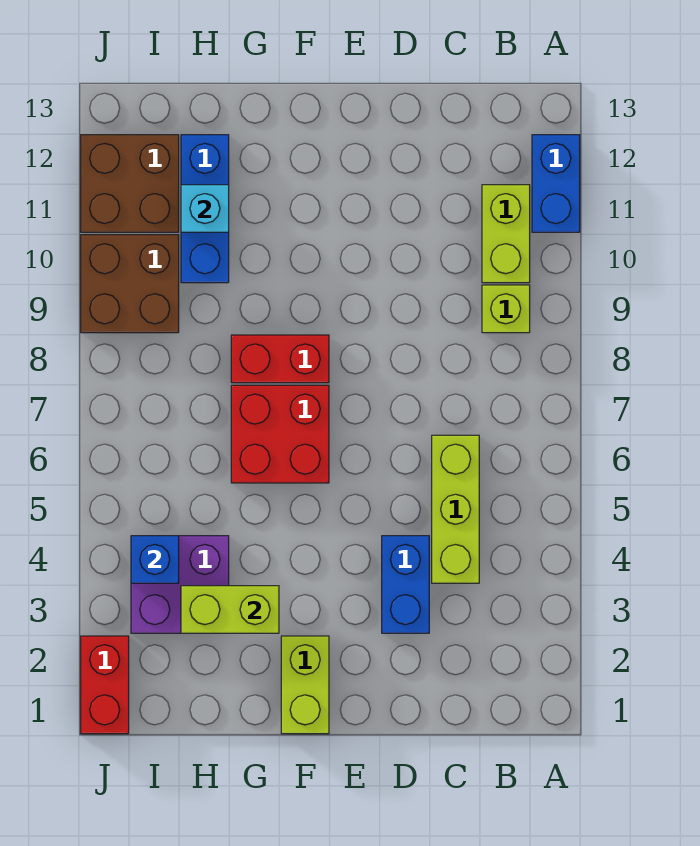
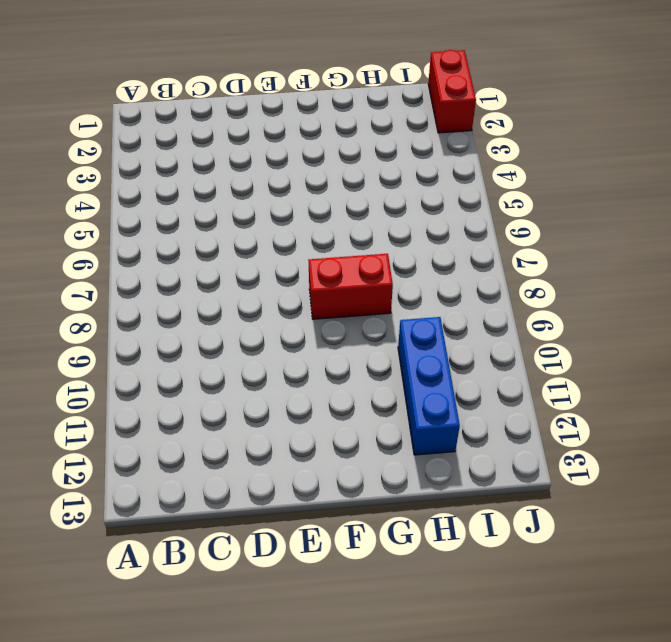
none -> blue brick A11:A12 level 1
none -> lime brick B9 level 1
none -> lime brick B10:B11 level 1

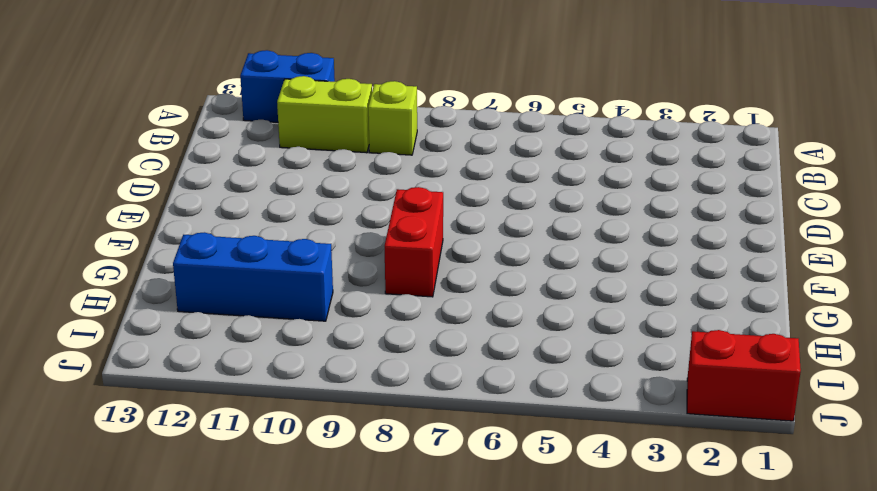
none -> lime brick C4:C6 level 1
none -> blue brick D3:D4 level 1
none -> lime brick F1:F2 level 1

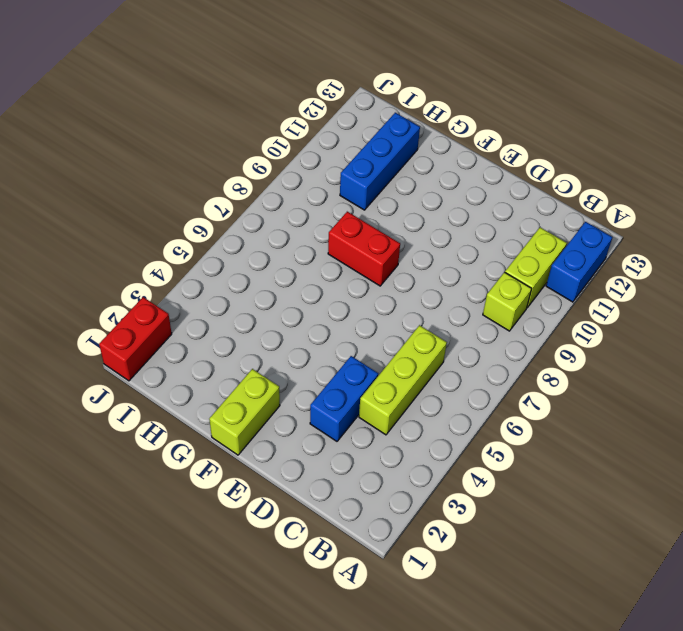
none -> red brick F6:G7 level 1
none -> purple brick H3:I4 level 1
none -> brown brick I9:J10 level 1

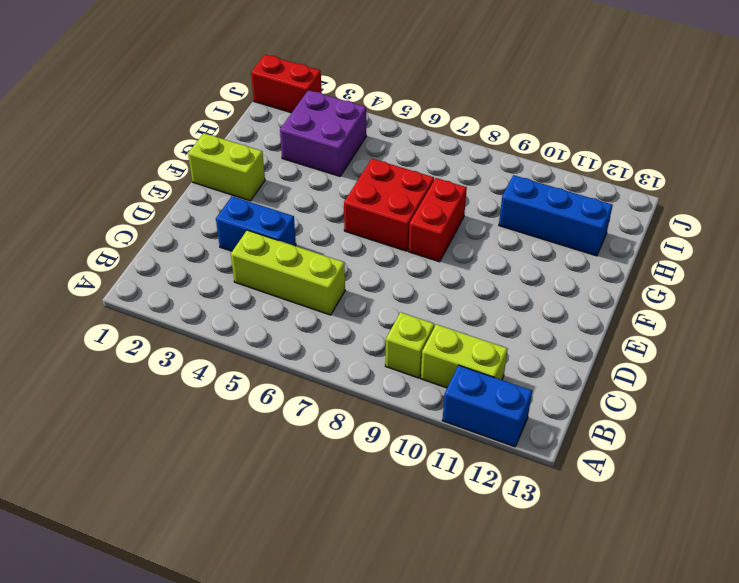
none -> brown brick I9:J10 level 1
none -> brown brick I11:J12 level 1
none -> lime brick G3:H3 level 2

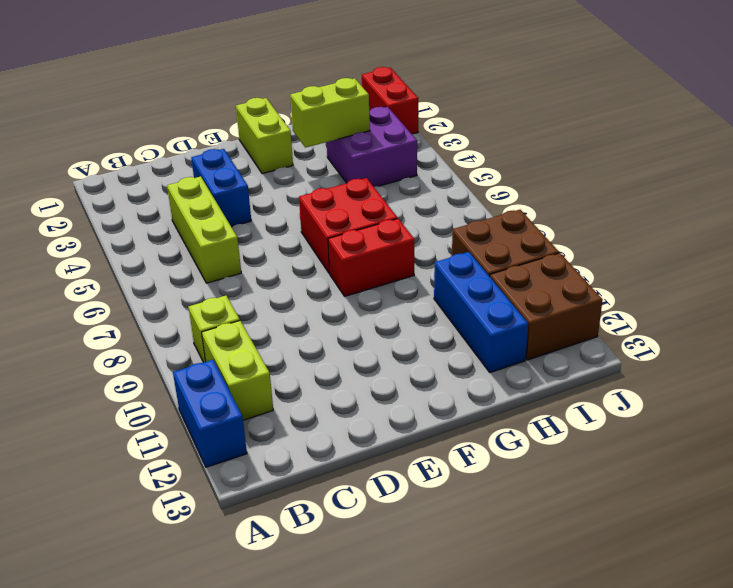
none -> cyan brick H11 level 2
none -> blue brick I4 level 2

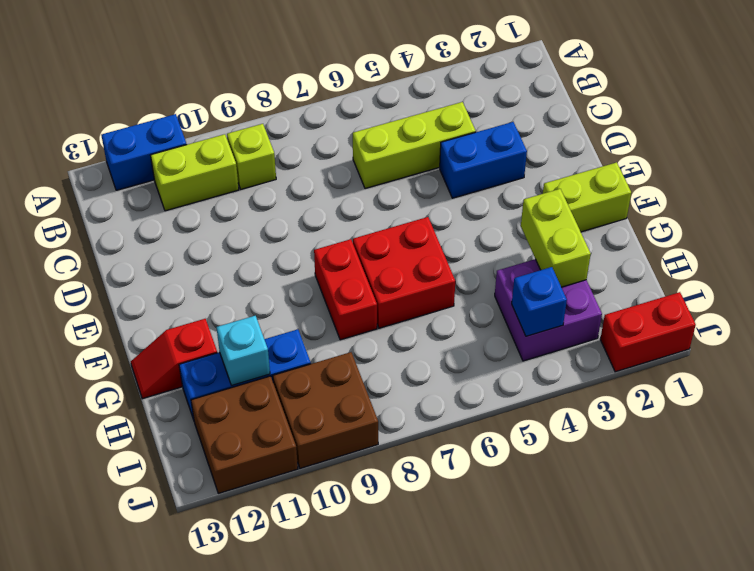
red slope G12:G13 level 1 top 12 -> none

